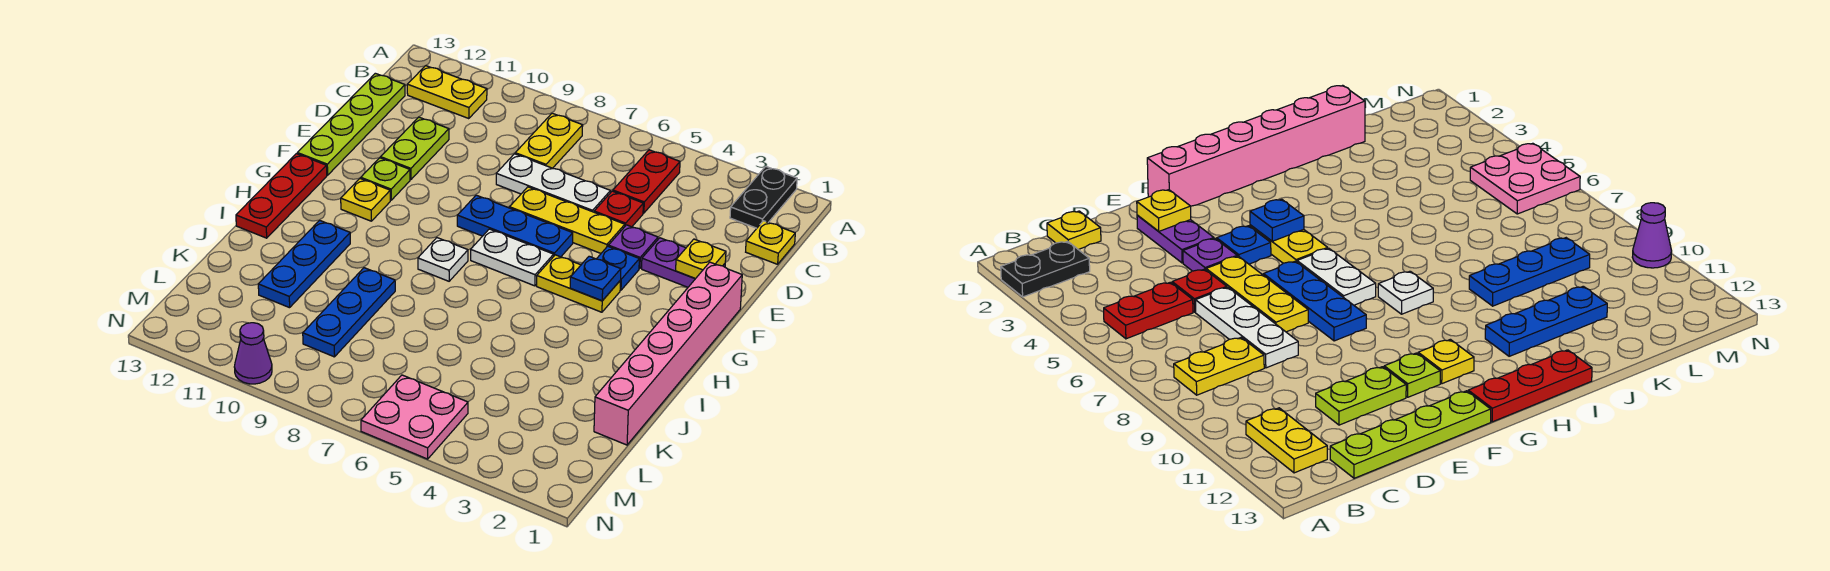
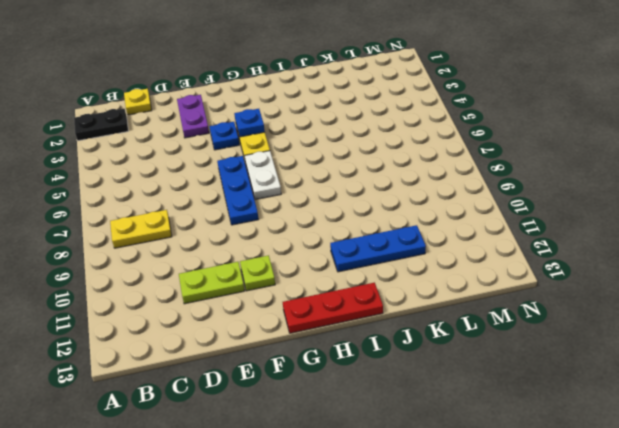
none -> red plate B5:C5 level 1
none -> yellow plate B11:B12 level 1
none -> lime plate C13:F13 level 1

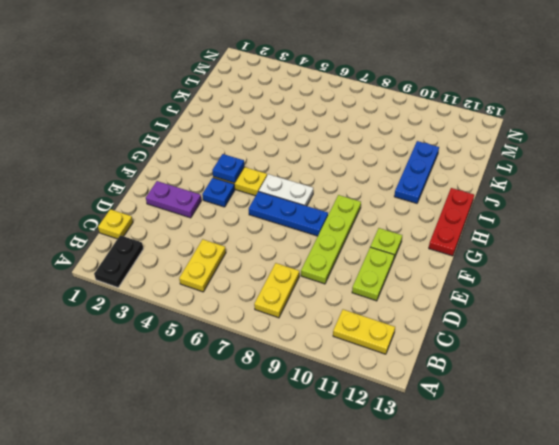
yellow plate B5:C5 level 1 -> red plate B5:C5 level 1
lime plate D9:G9 level 1 -> lime plate C13:F13 level 1
none -> red plate D5 level 1
none -> white plate D6:D8 level 1
none -> purple plate E4 level 1

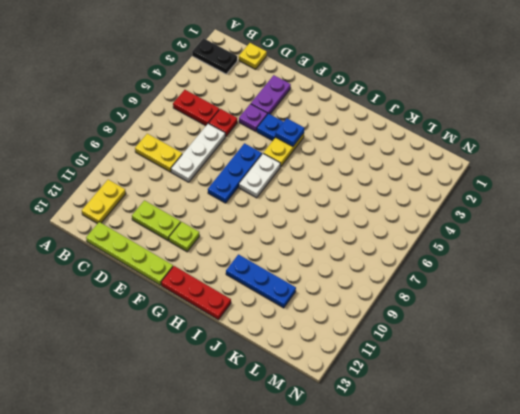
none -> yellow plate E5:E7 level 1
none -> pink brick F1:K1 level 1
none -> yellow plate G11 level 1

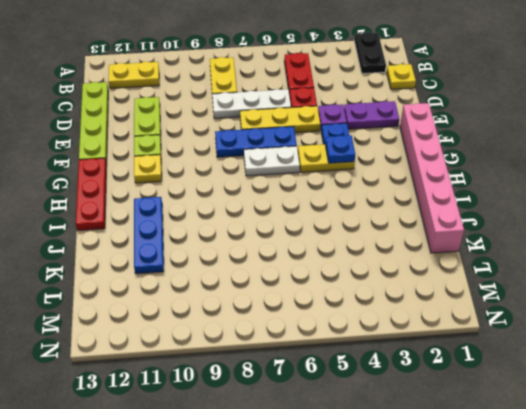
none -> white plate H8 level 1
none -> blue plate J9:L9 level 1
none -> pink plate M5:N6 level 1

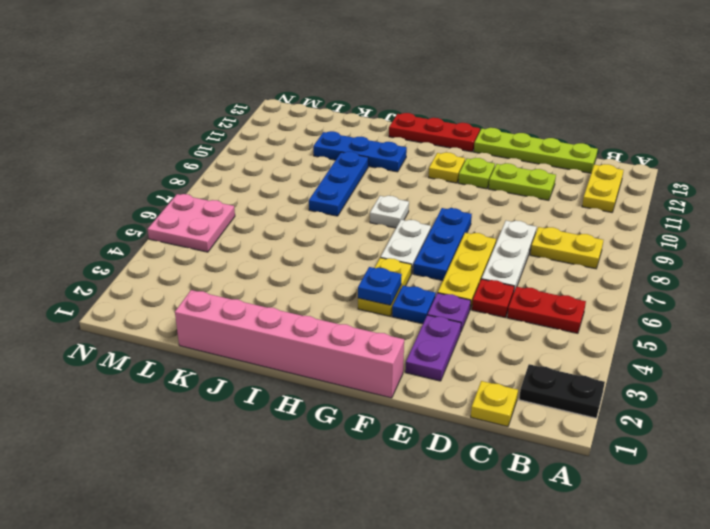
blue plate J8:J10 level 1 -> blue plate J9:L9 level 1
none -> purple cone N10 level 1
none -> yellow plate E2 level 2

